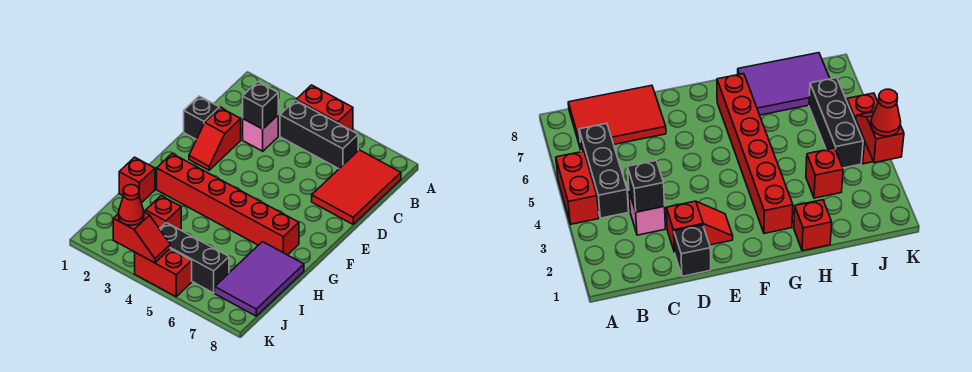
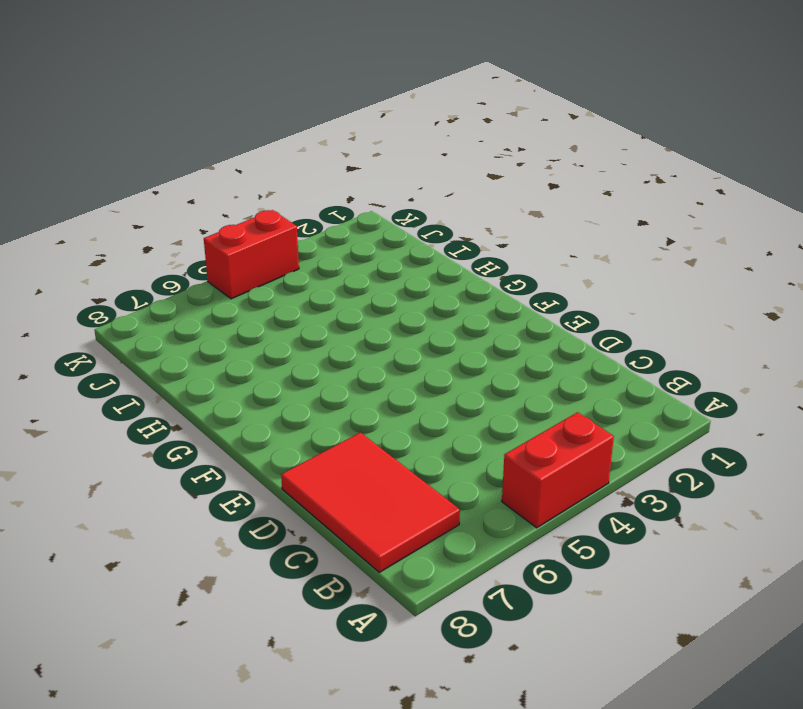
none -> black brick B4:B6 level 1
none -> pink brick C3 level 1
none -> black brick D1 level 1

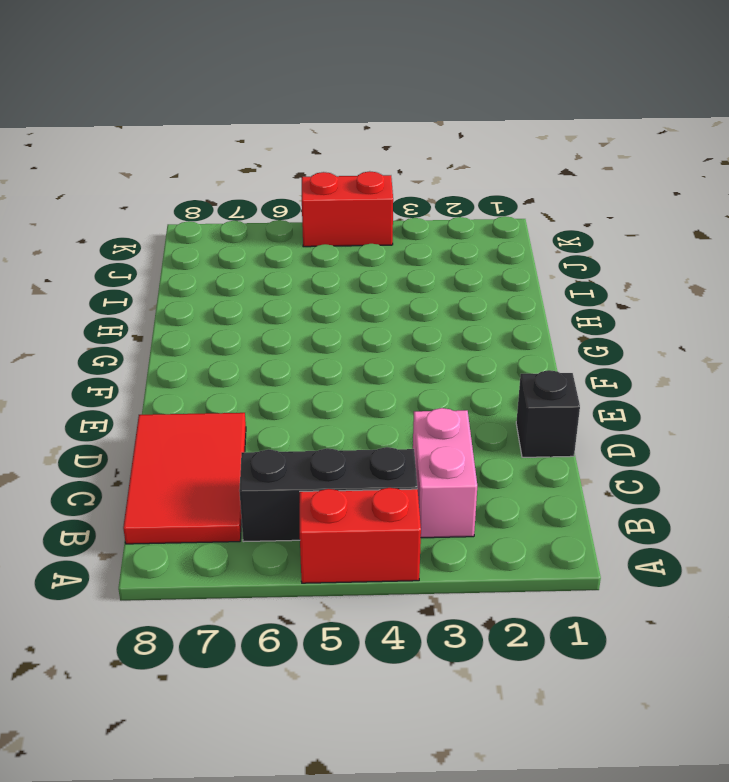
pink brick B3:C3 level 1 -> pink brick C3 level 1
none -> red slope D2:E2 level 1 top D
none -> red brick G2:G7 level 1
none -> red brick H1 level 1

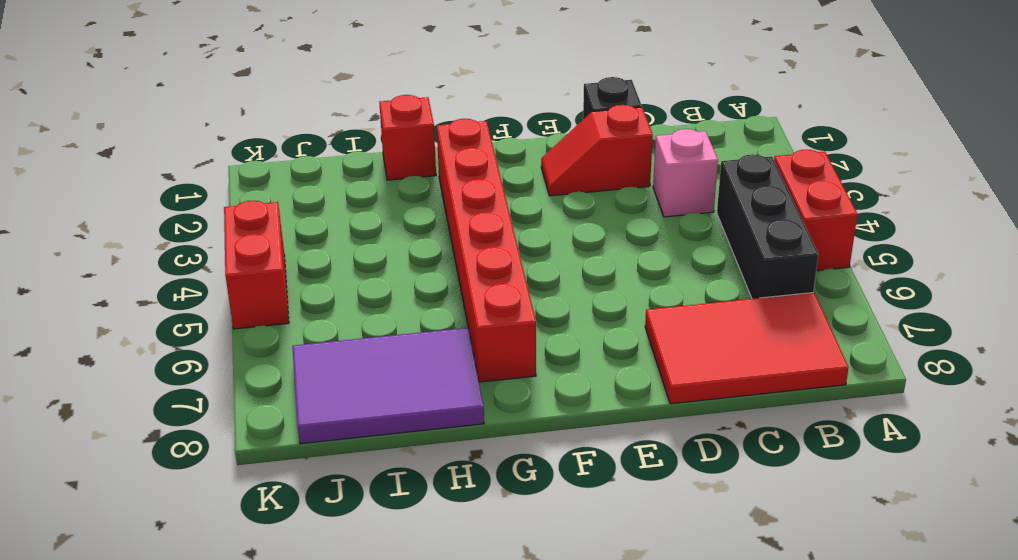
none -> red brick I3 level 1
none -> black brick J4:J6 level 1
none -> black brick C3 level 2

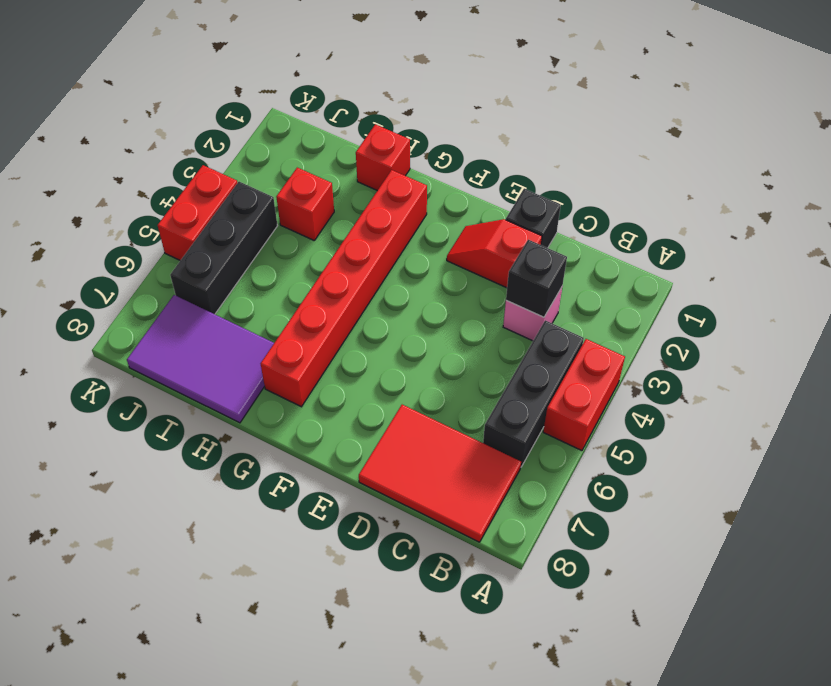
none -> red slope K3:K4 level 2 top 3
none -> red cone K3 level 3

